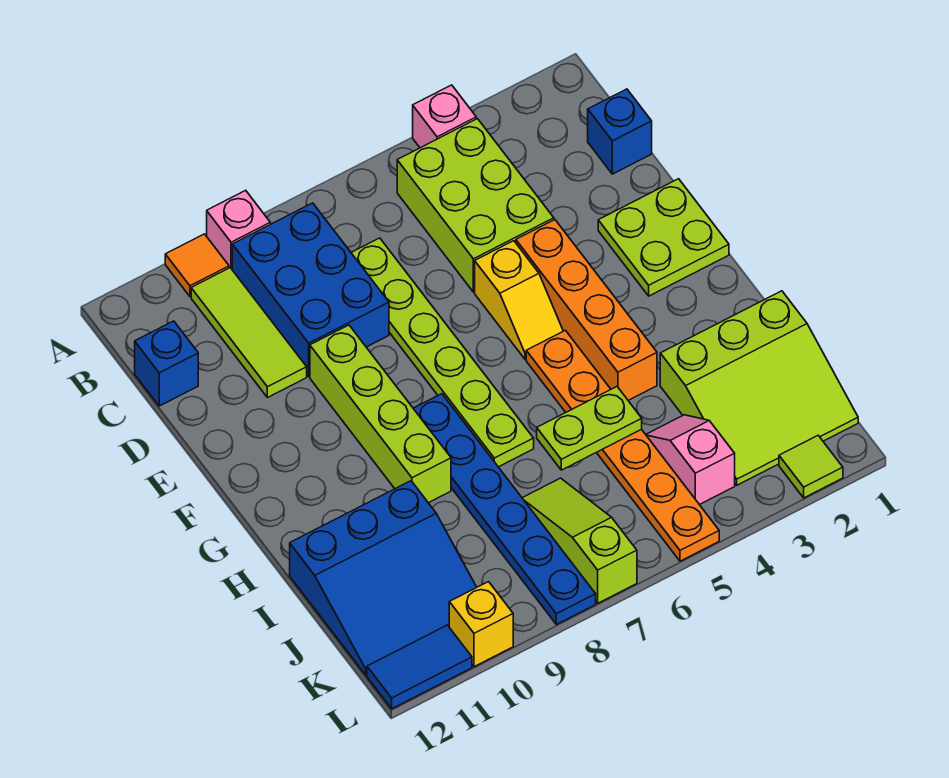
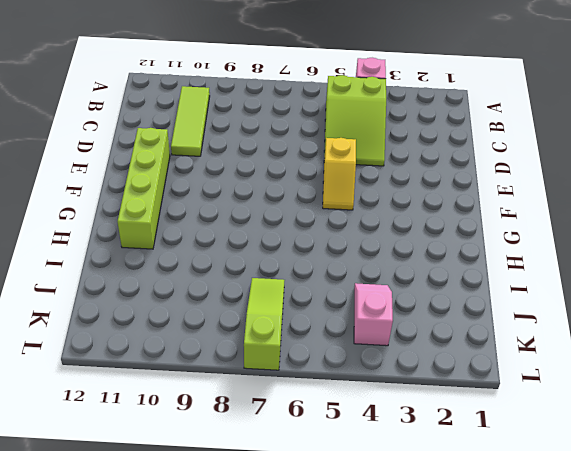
lime slope B4:D5 level 1 top B -> lime brick B4:D5 level 1
lime brick E11:H11 level 1 -> lime brick E9:H9 level 1
none -> pink brick A9 level 1
none -> orange tile A10 level 1
none -> blue brick B8:D9 level 1

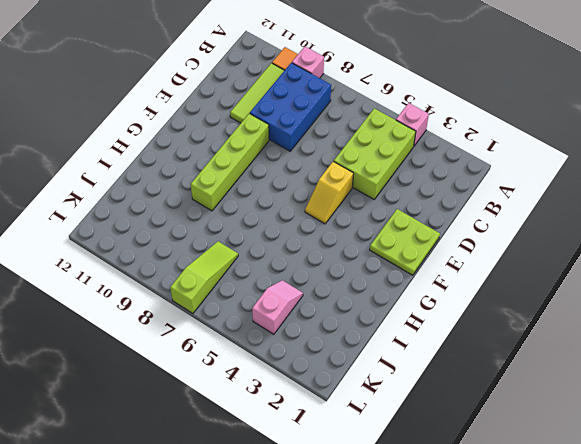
none -> blue brick C1 level 1
none -> lime plate C7:H7 level 1
none -> blue brick C12 level 1

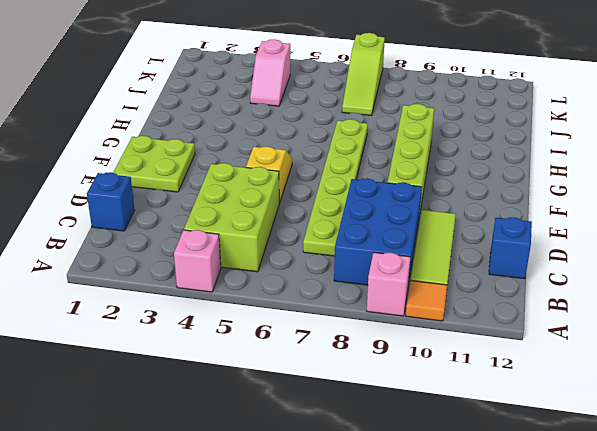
none -> orange brick E4:H4 level 1
none -> orange plate G5:L5 level 1
none -> blue plate G8:L8 level 1

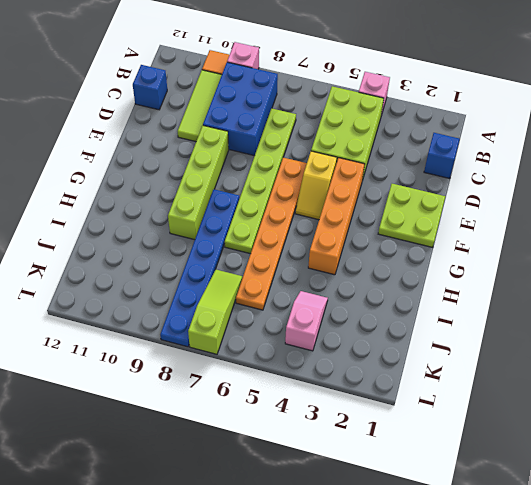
orange plate E6:J6 level 1 -> orange plate G5:L5 level 1
none -> lime slope I1:K3 level 1 top I
none -> blue slope I10:K12 level 1 top I
none -> lime tile L2 level 1

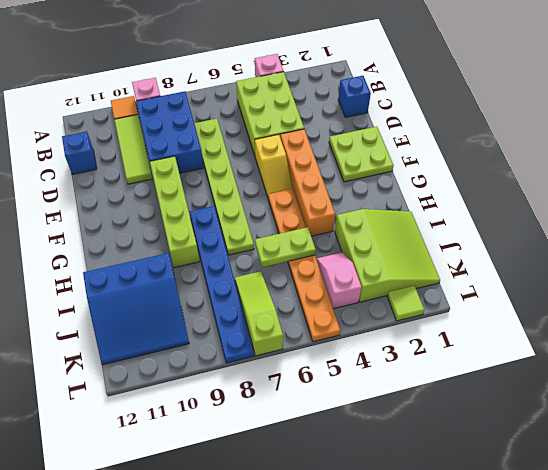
lime slope I1:K3 level 1 top 3 -> lime slope I1:K3 level 1 top I
none -> yellow brick L10 level 1
none -> blue tile L11:L12 level 1

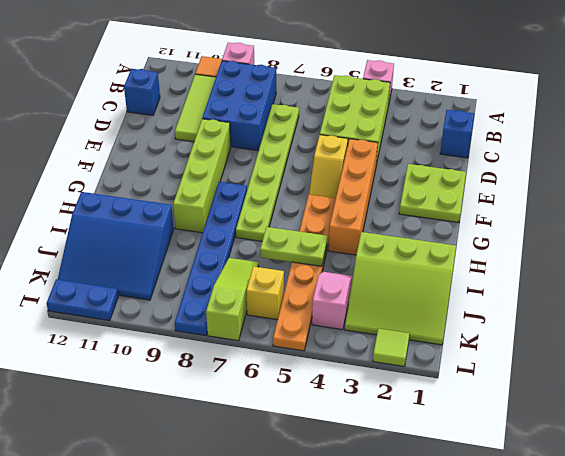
yellow brick K6 level 1 -> yellow brick L10 level 1
blue plate L11:L12 level 1 -> blue tile L11:L12 level 1

